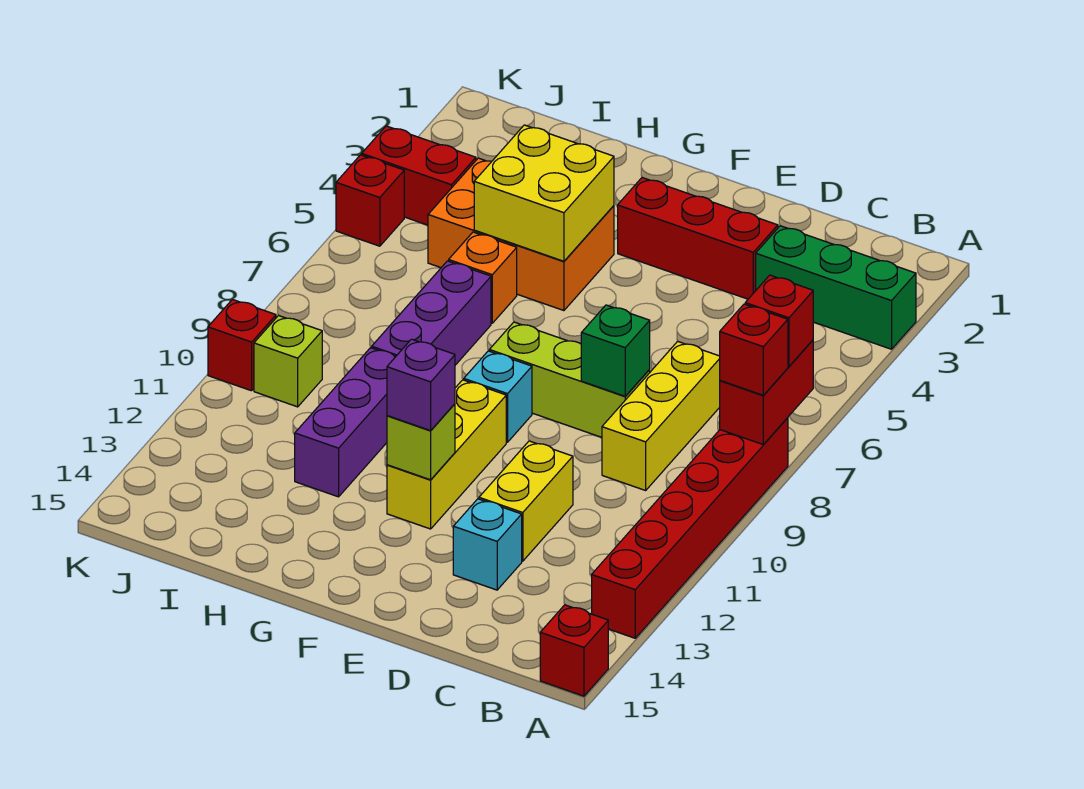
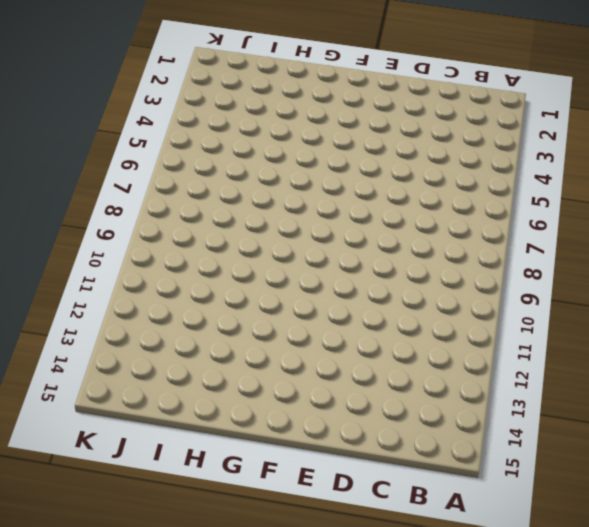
none -> green brick A3:C3 level 1
none -> red brick A8:A13 level 1
none -> red brick A15 level 1

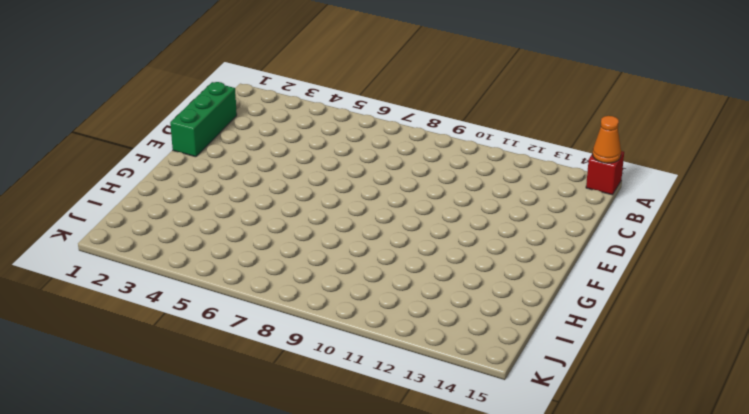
orange cone A15 level 2 -> none
green brick C1:E1 level 1 -> green brick A3:C3 level 1
none -> red brick A8:A13 level 1
none -> yellow brick C7:C9 level 1
none -> red brick D3:F3 level 1

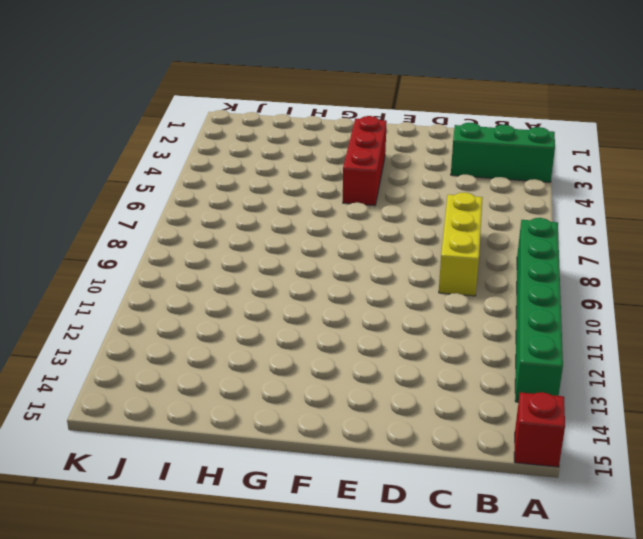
green brick A8:A13 level 1 -> red brick A8:A13 level 1
red brick F3:F5 level 1 -> red brick D3:F3 level 1
none -> lime brick D8:F8 level 1
none -> yellow brick D11:D12 level 1
none -> cyan brick D13 level 1

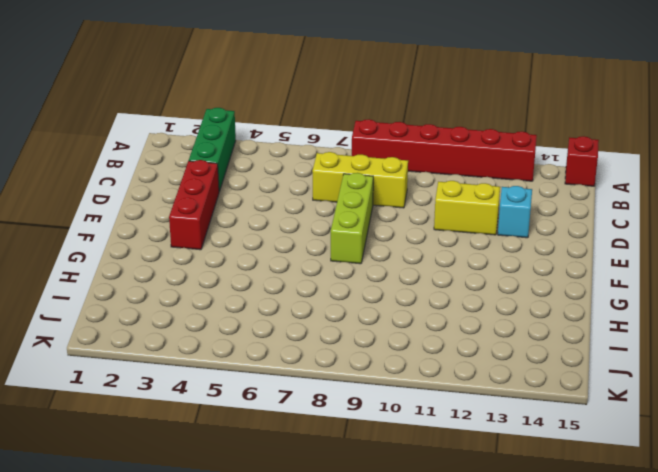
none -> cyan brick F9 level 1
none -> yellow brick F10:F12 level 1
none -> orange brick G4:I5 level 1

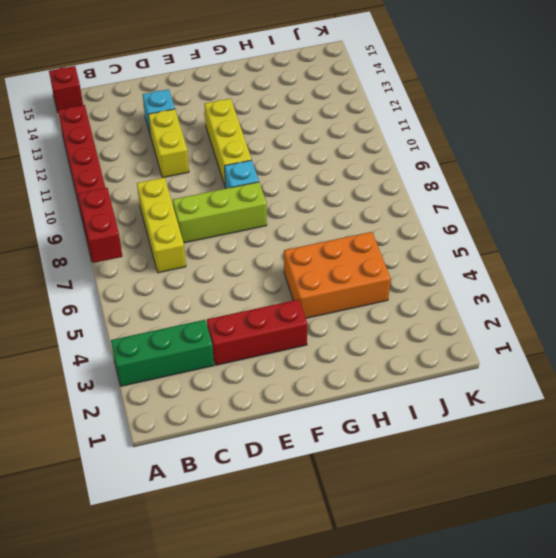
none -> orange brick H6 level 1
none -> purple brick H7:H9 level 1
none -> purple brick H10:H12 level 1

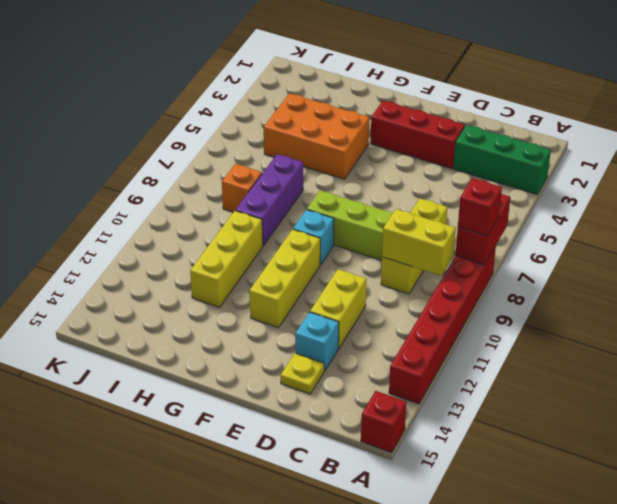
yellow brick B9:C9 level 2 -> none
yellow plate D14 level 1 -> none
yellow brick H10:H12 level 1 -> purple brick H10:H12 level 1
orange brick I8 level 1 -> orange brick H6 level 1
none -> red brick J4:K4 level 1
none -> lime brick J10 level 1
none -> red brick K5 level 1

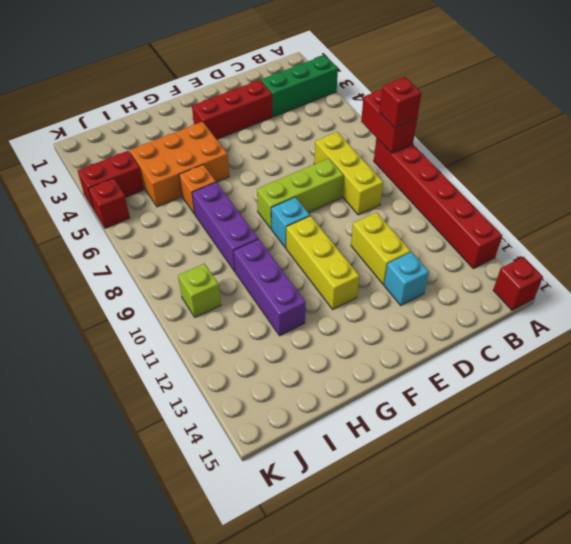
none -> red brick K10 level 1
none -> green brick D8 level 2
none -> lime brick F12 level 2

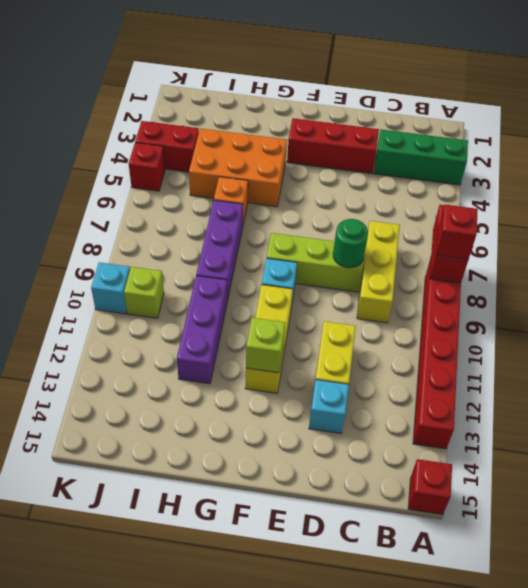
green round brick D8 level 2 -> green brick D8 level 2
cyan brick K10 level 1 -> red brick K10 level 1
none -> yellow brick G4:H5 level 2
none -> red brick A7 level 3
none -> purple brick F12 level 3

